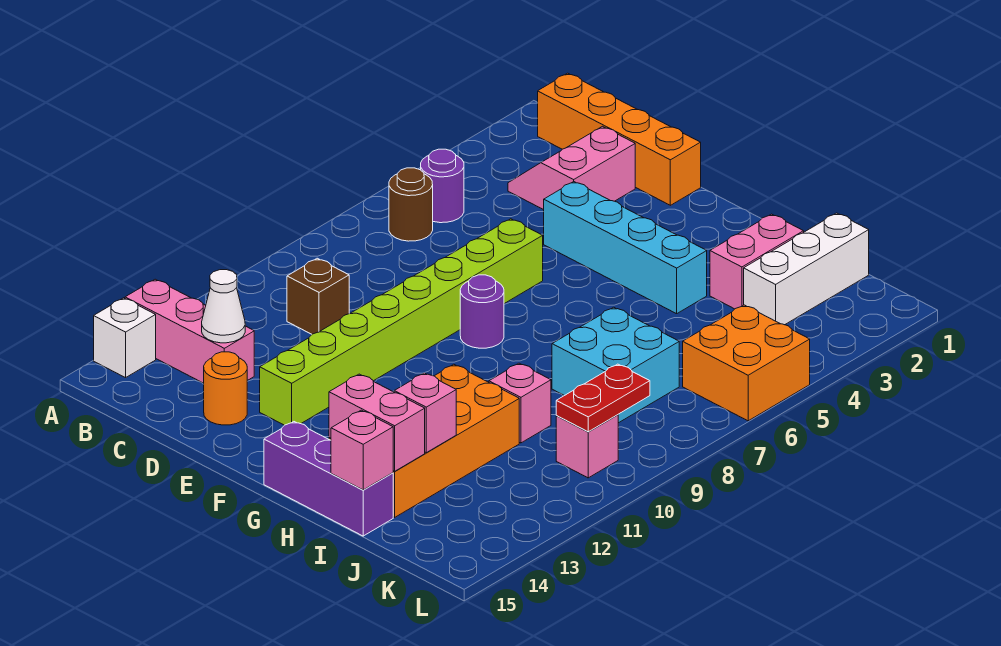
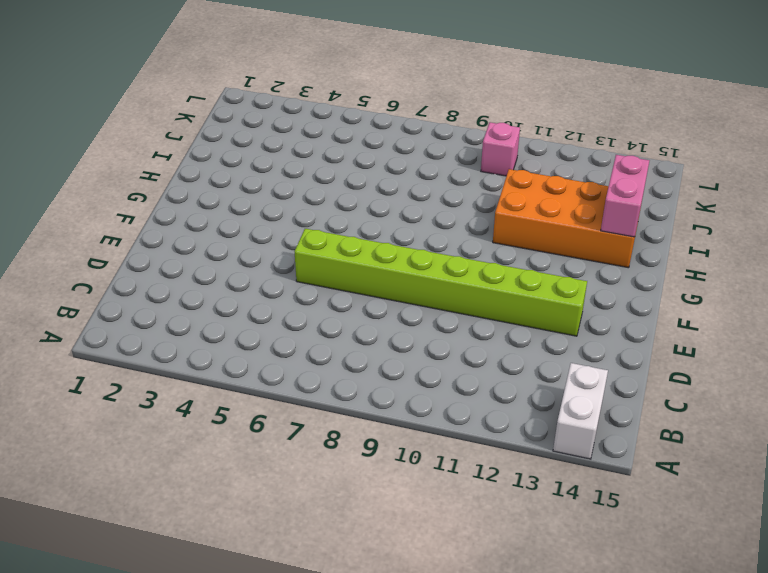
white brick A14:B14 level 1 -> white brick A14 level 1
none -> pink brick A13:C13 level 1
none -> orange brick B1:E1 level 1
none -> purple round brick B5 level 1

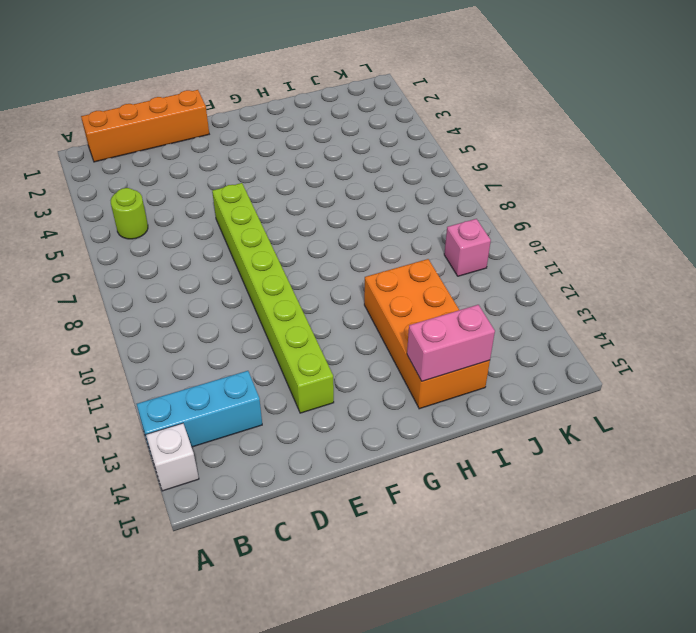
cyan brick A13:C13 level 1 -> pink brick A13:C13 level 1
lime round brick B5 level 1 -> purple round brick B5 level 1
none -> brown round brick B6 level 1
none -> pink slope C2:D3 level 1 top D
none -> brown brick C10 level 1

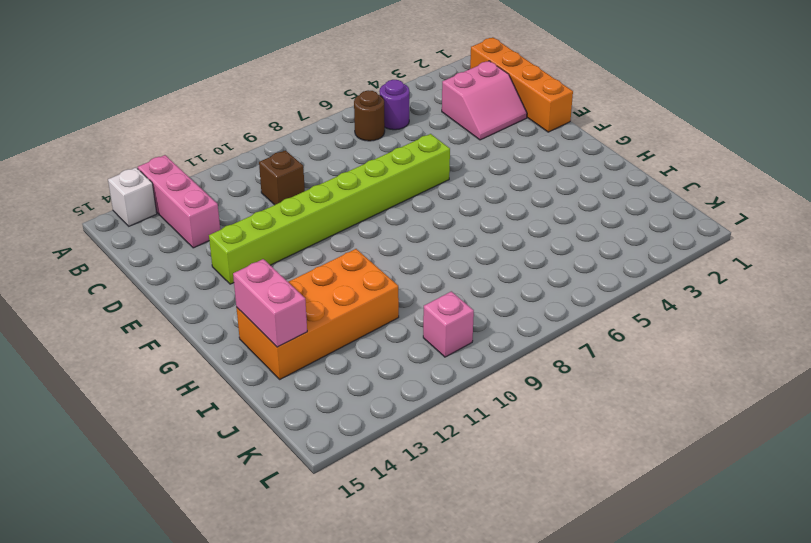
pink slope C2:D3 level 1 top C -> pink slope C2:D3 level 1 top D
none -> orange round brick D14 level 1
none -> cyan brick E4:H4 level 1
none -> purple round brick F8 level 1

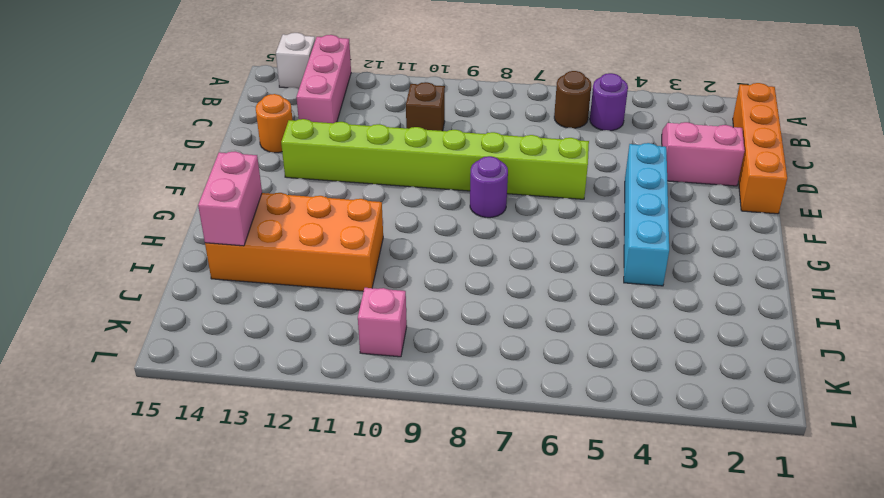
none -> purple brick G15:I15 level 1
none -> pink brick I2:I3 level 1
none -> cyan brick I7:J8 level 1

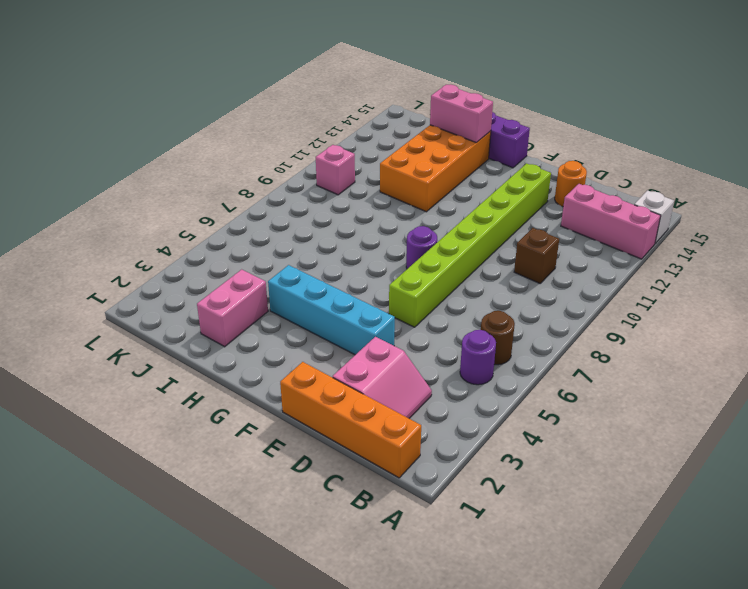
none -> cyan brick I7:J8 level 1
none -> pink brick I10 level 1
none -> white brick J1:J3 level 1

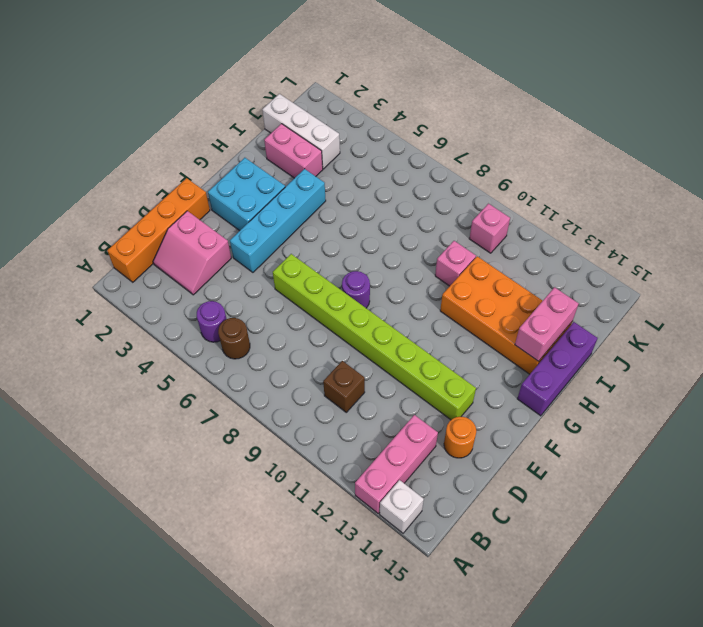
cyan brick F2:G3 level 1 -> cyan brick I7:J8 level 1
none -> orange brick K5:L6 level 1
none -> white cone C13 level 2
none -> pink brick I13 level 2

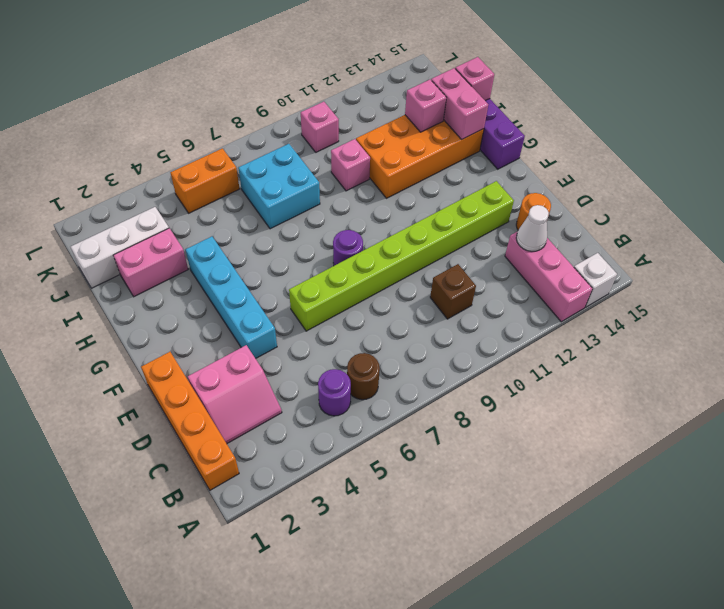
orange brick K5:K6 level 1 -> orange brick K5:L6 level 1
none -> red plate K9:K10 level 2

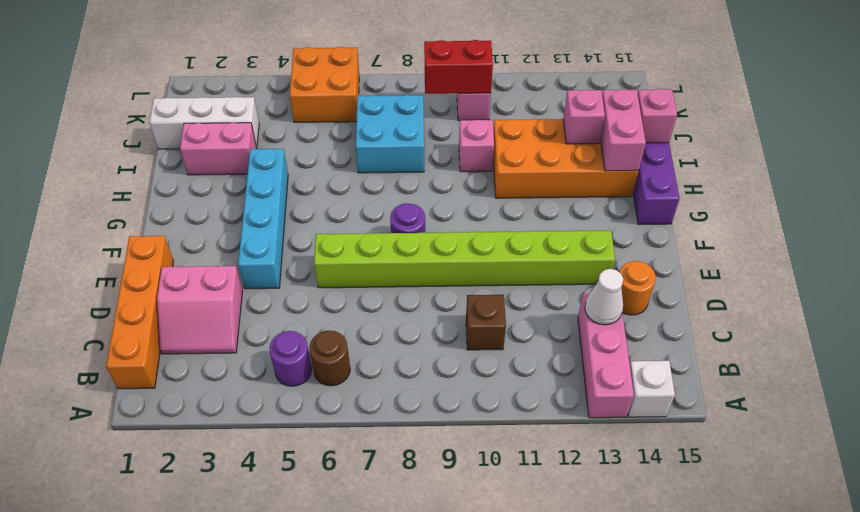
red brick K9:K10 level 2 -> red plate K9:K10 level 2

